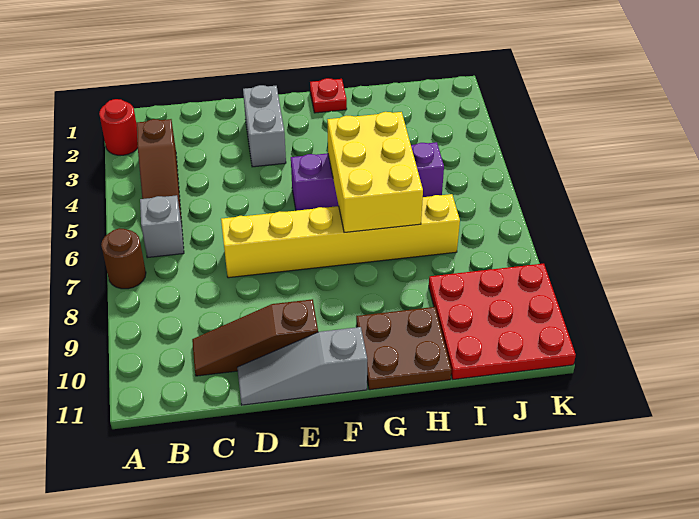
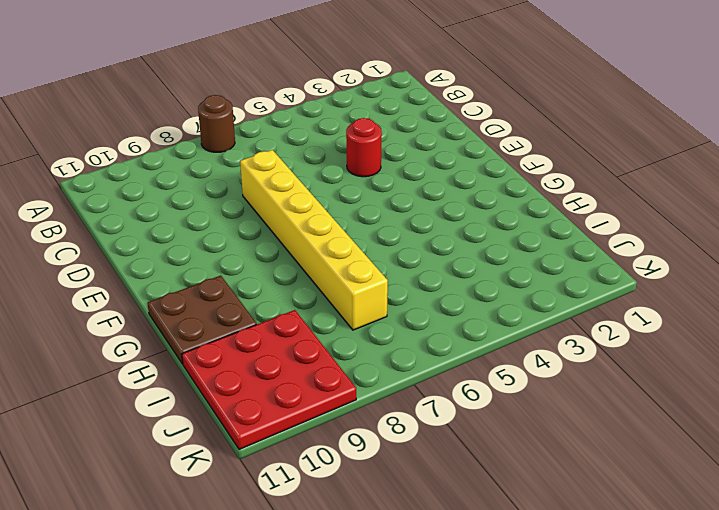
red round brick D4 level 1 -> red round brick A2 level 1
none -> brown slope B3:B5 level 1 top 3
none -> grey brick B6 level 1
none -> brown slope C10:E10 level 1 top E

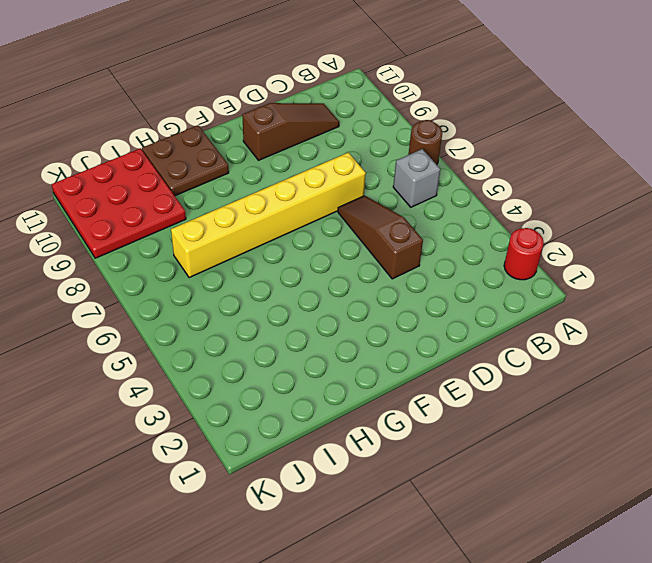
brown slope D4:D6 level 1 top 4 -> brown slope B3:B5 level 1 top 3
none -> grey slope D11:F11 level 1 top F
none -> grey brick E2:E3 level 1
none -> purple brick F5:I5 level 1

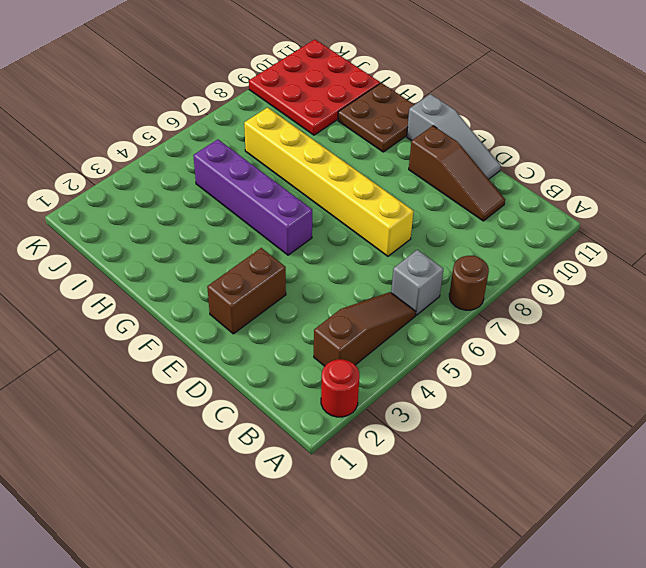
brown brick E2:E3 level 1 -> grey brick E2:E3 level 1
none -> red plate G1 level 1
none -> yellow brick G5:H7 level 2

